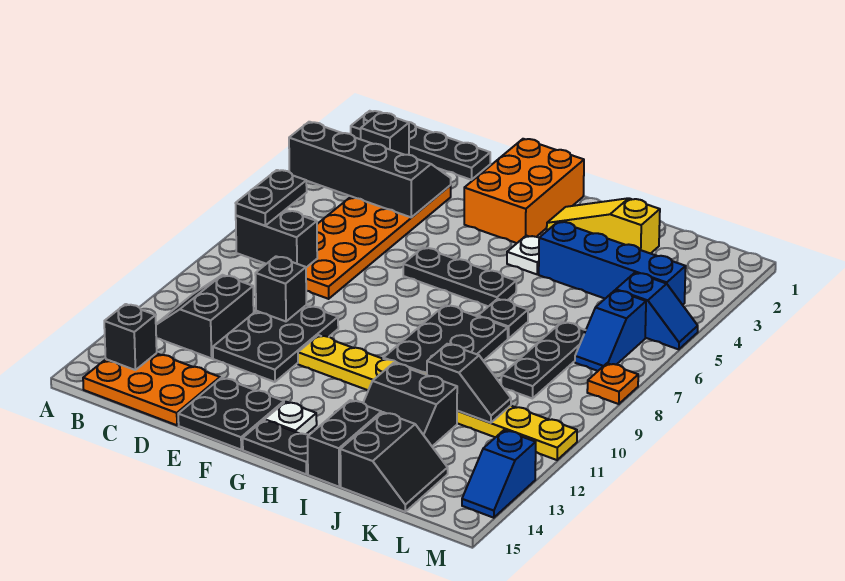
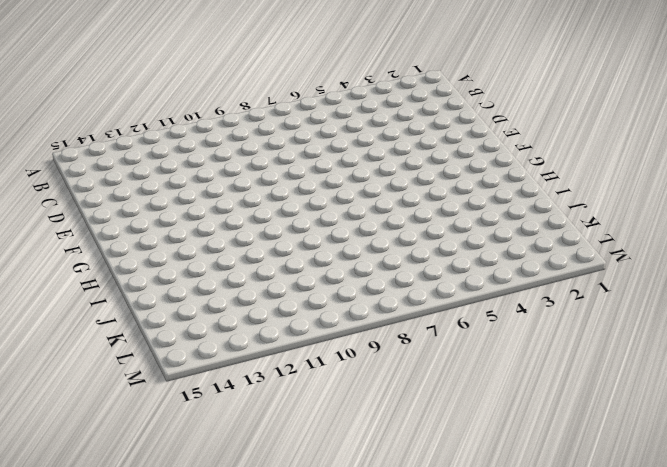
none -> black plate A1:D1 level 1
none -> black brick B2 level 1
none -> black slope B11:C12 level 1 top C
none -> orange plate B14:D15 level 1

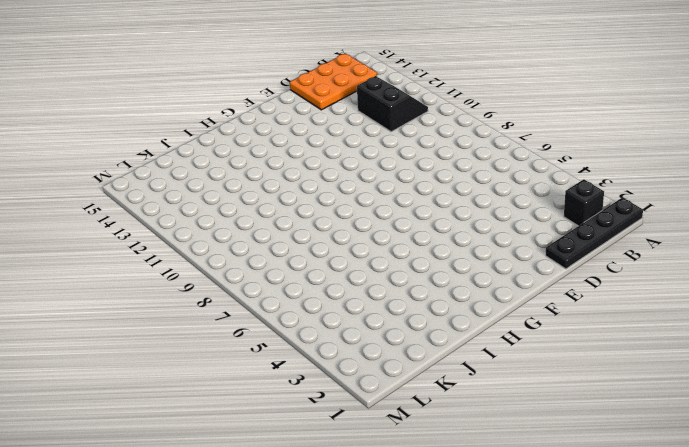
none -> orange plate C3:D8 level 1
none -> black plate D10:E12 level 1
none -> black plate E14:F15 level 1
none -> orange brick F1:G3 level 1

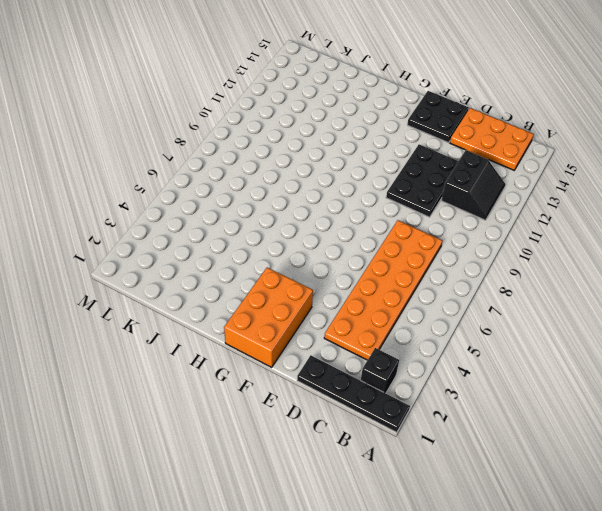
none -> black plate F6:H6 level 1
none -> yellow plate F11:M11 level 1
none -> white plate G14 level 1
none -> black plate G15:H15 level 1

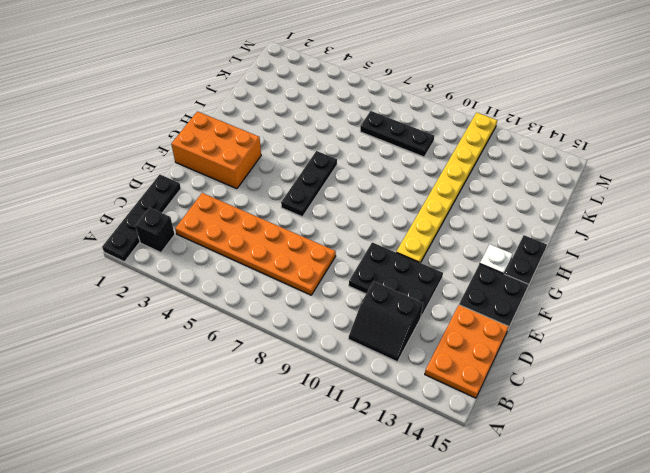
none -> yellow slope H2:J2 level 1 top J
none -> white plate H4 level 1
none -> black plate H8:I10 level 1
none -> blue brick I4:L4 level 1

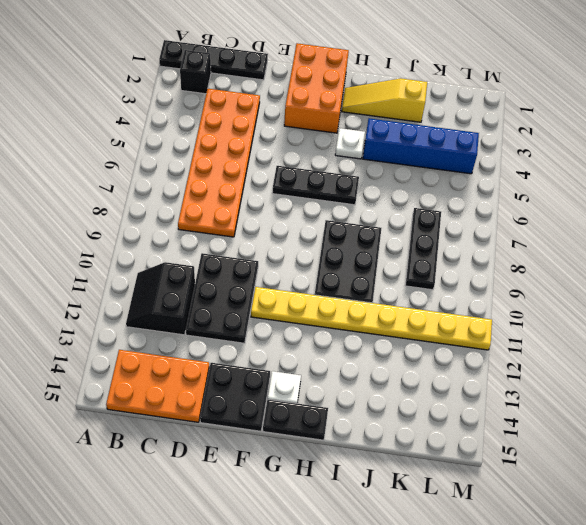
none -> black plate I7 level 1
none -> black slope I12:J13 level 1 top 12
none -> black brick I14:I15 level 1
none -> black slope J14:K15 level 1 top J

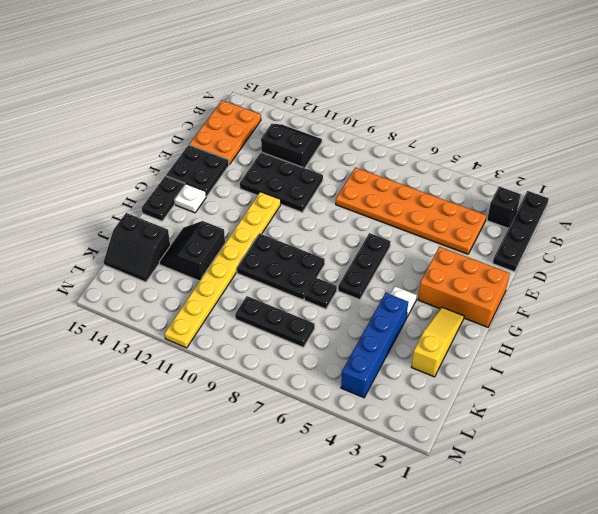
none -> black brick I14:I15 level 1
none -> blue slope L5:M5 level 1 top L
none -> blue slope L6:L7 level 1 top 6
none -> orange plate M8 level 1

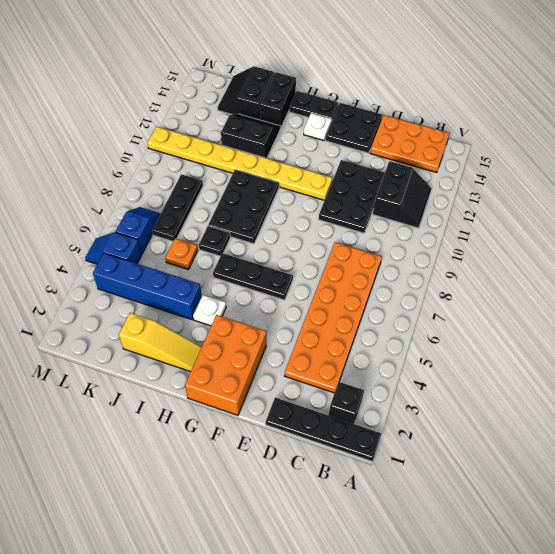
orange plate J6 level 1 -> orange plate M8 level 1
none -> blue slope M13:M14 level 1 top 13
none -> black slope A3:D4 level 2 top 4
none -> black brick B8:C8 level 2
none -> black brick B14 level 2

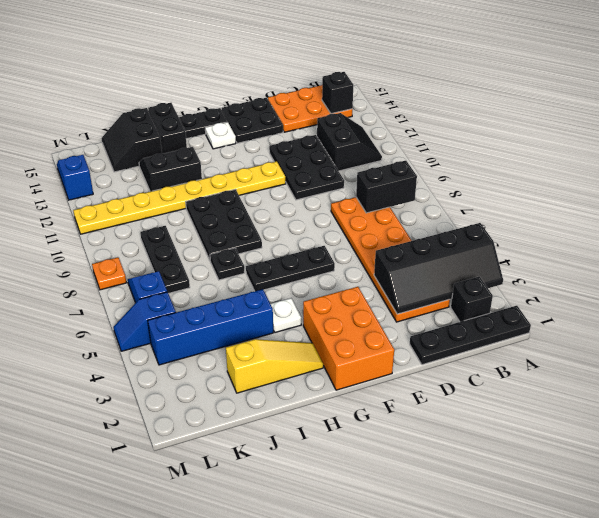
none -> black brick D10 level 2
none -> black slope J11:K11 level 2 top J
none -> black plate B7:B8 level 3

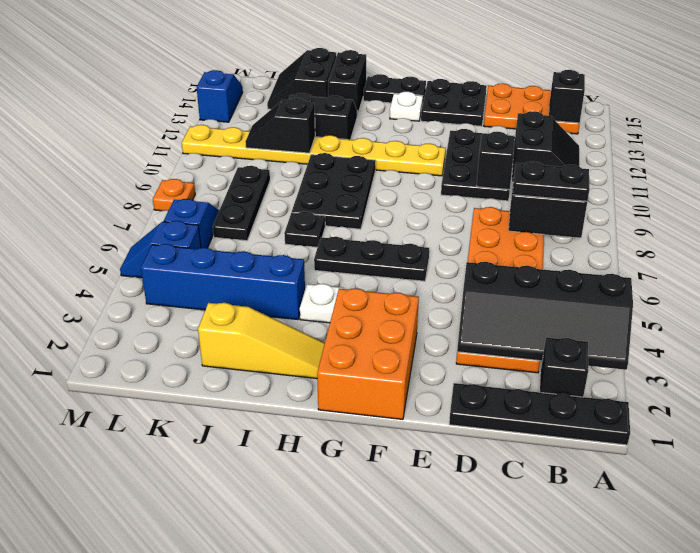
black plate B8:C8 level 3 -> black plate B7:B8 level 3

